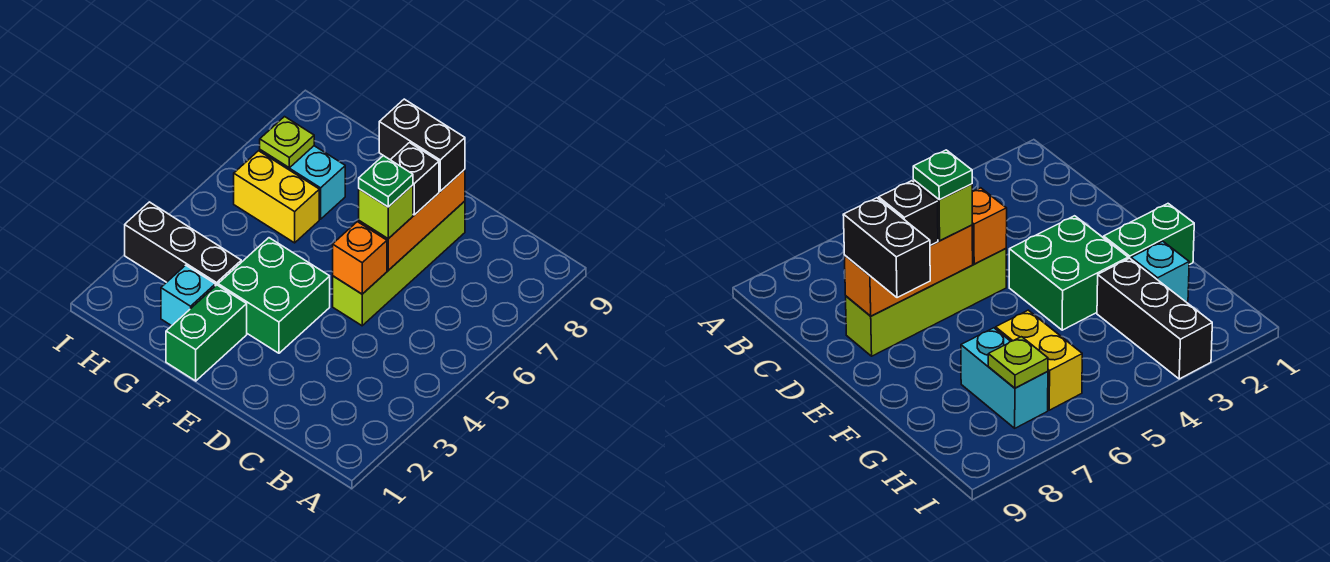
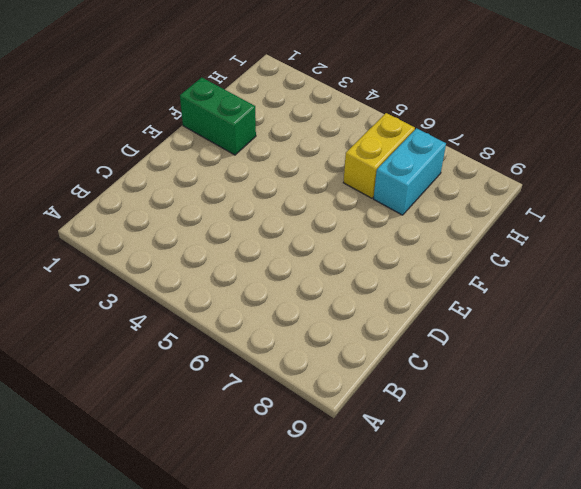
none -> lime brick D5:D8 level 1
none -> green brick E3:F4 level 1
none -> cyan brick G2 level 1

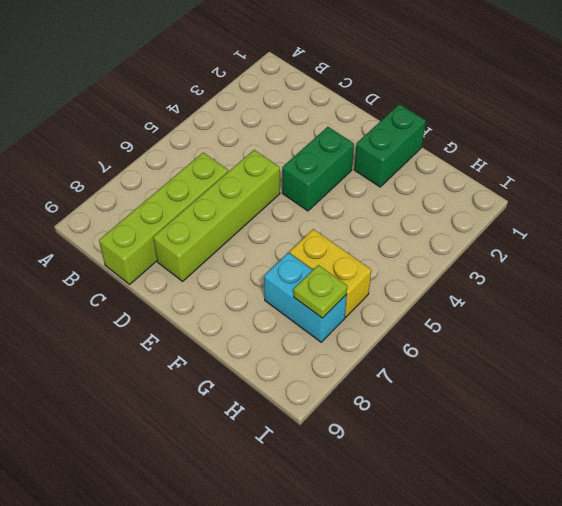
lime brick C6:C9 level 1 -> none
green brick E3:E4 level 1 -> green brick E3:F4 level 1
none -> cyan brick G2 level 1
none -> black brick G3:I3 level 1
none -> orange brick D5 level 2

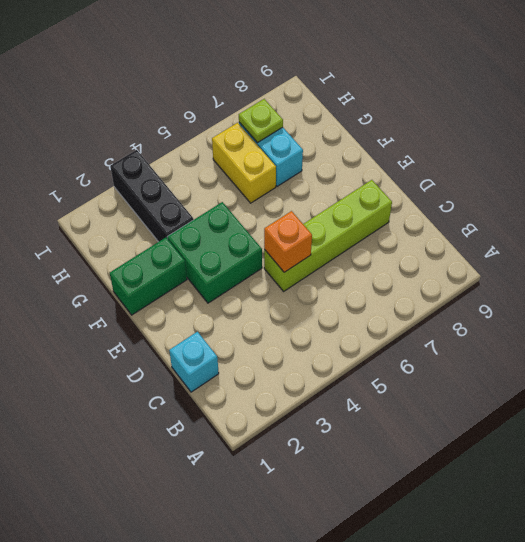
cyan brick C1 level 1 -> cyan brick G2 level 1
none -> orange brick D6:D8 level 2
none -> lime brick D6 level 3
none -> black brick D7 level 3

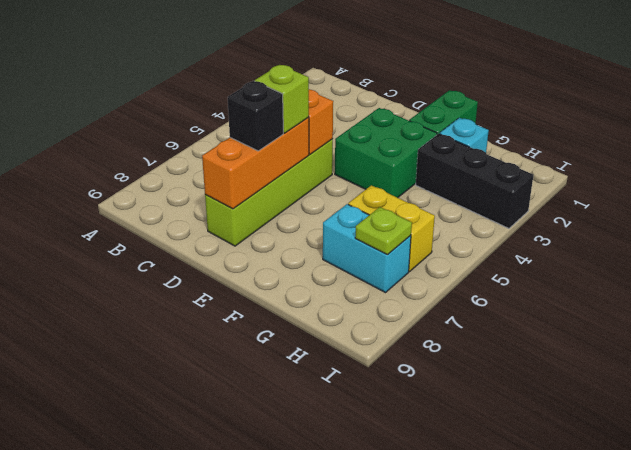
none -> black brick D8:E8 level 3
none -> green plate D6 level 4

